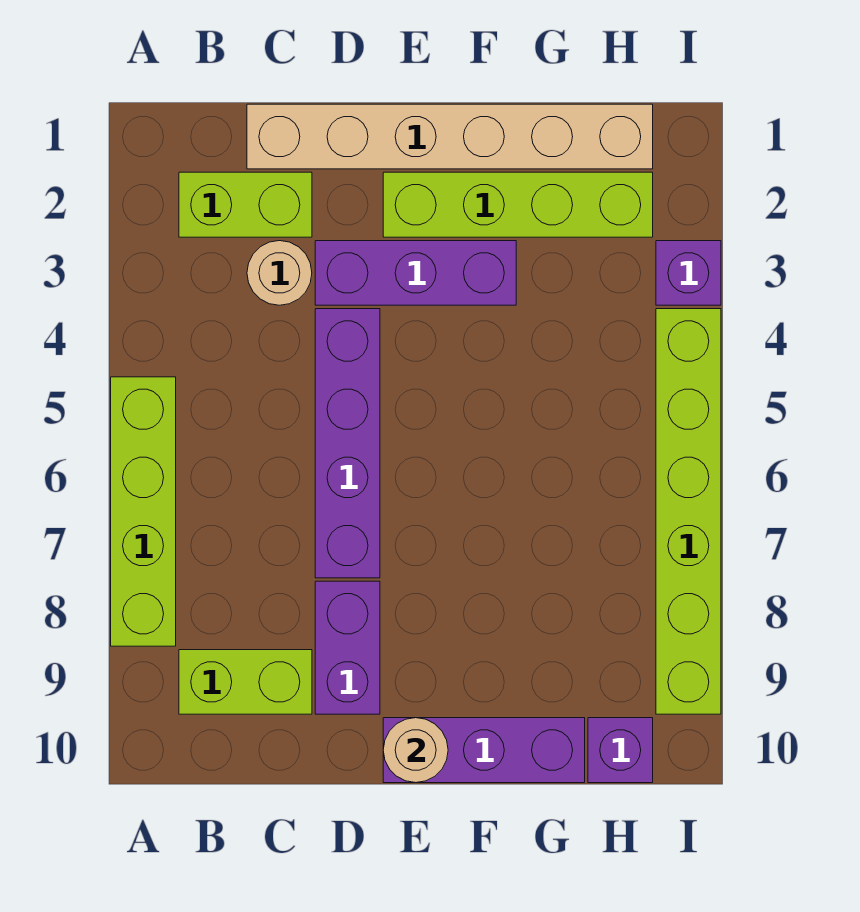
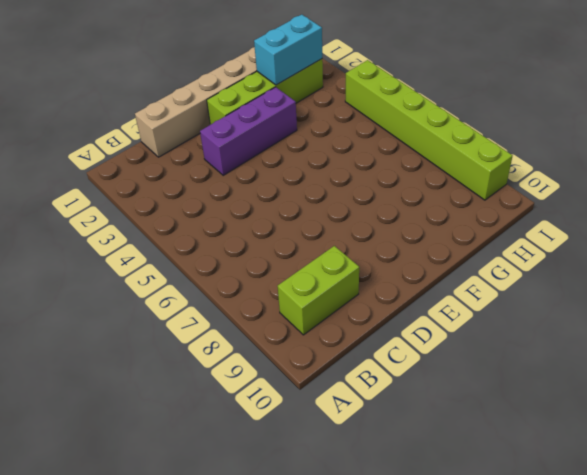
cyan brick G2:H2 level 2 -> none
none -> lime brick A5:A8 level 1
none -> lime brick B2:C2 level 1
none -> tan round brick C3 level 1

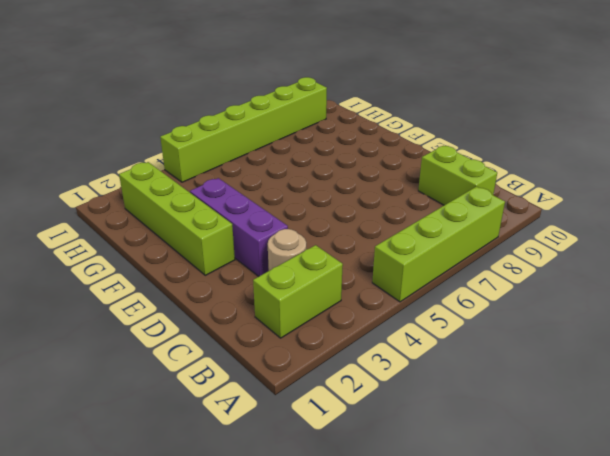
lime brick B2:B3 level 1 -> lime brick B2:C2 level 1
none -> tan brick C1:H1 level 1
none -> purple brick D4:D7 level 1
none -> purple brick D8:D9 level 1

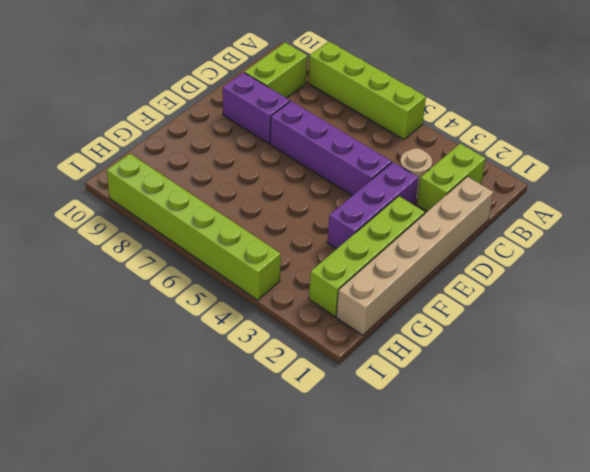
none -> purple brick E10:G10 level 1
none -> purple brick H10 level 1
none -> purple brick I3 level 1

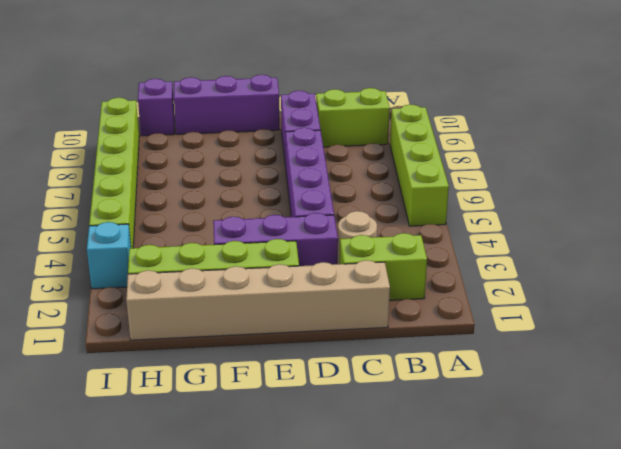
cyan brick I3 level 1 -> purple brick I3 level 1
none -> tan round brick E10 level 2

